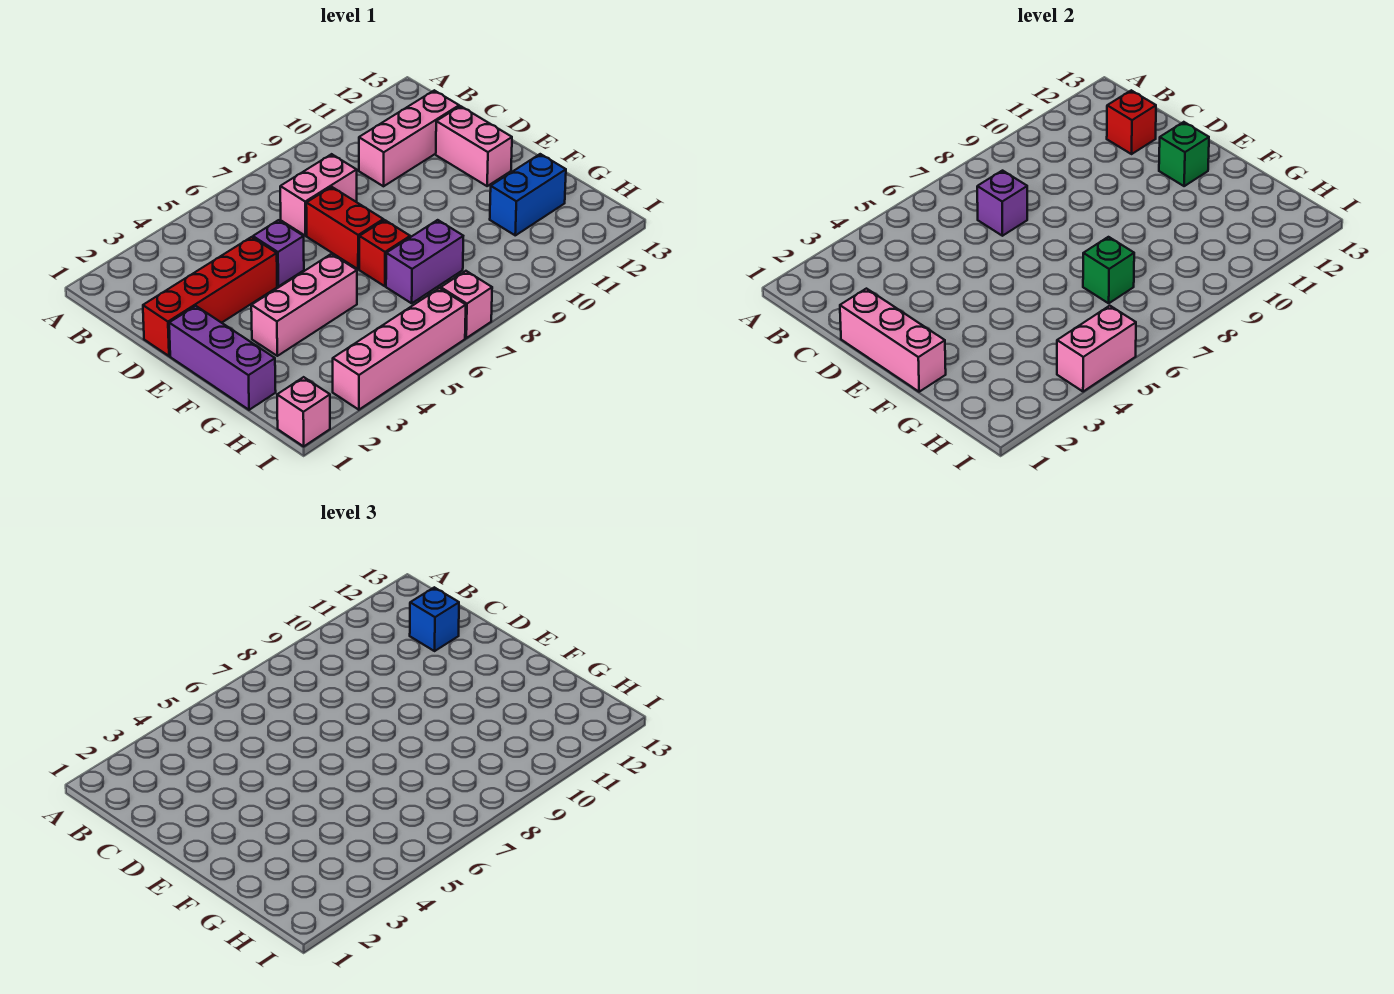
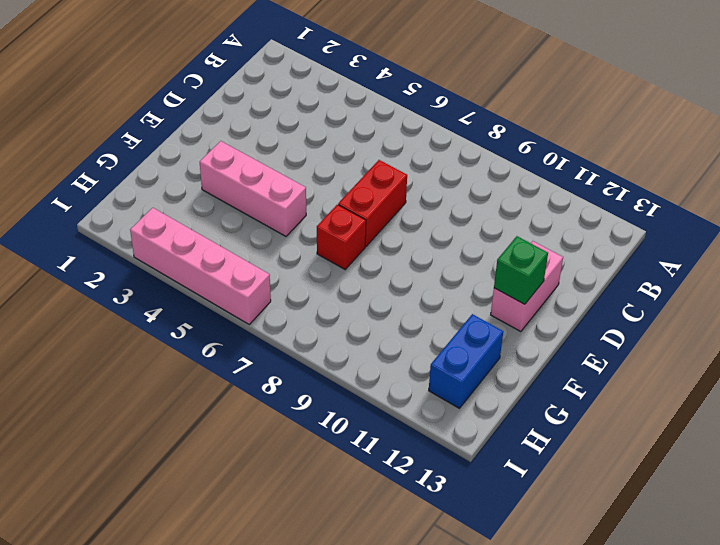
blue brick G12:H12 level 1 -> blue brick G11:G12 level 1
none -> pink brick C7:C8 level 1
none -> pink brick C10:C12 level 1
none -> red brick D1:D4 level 1

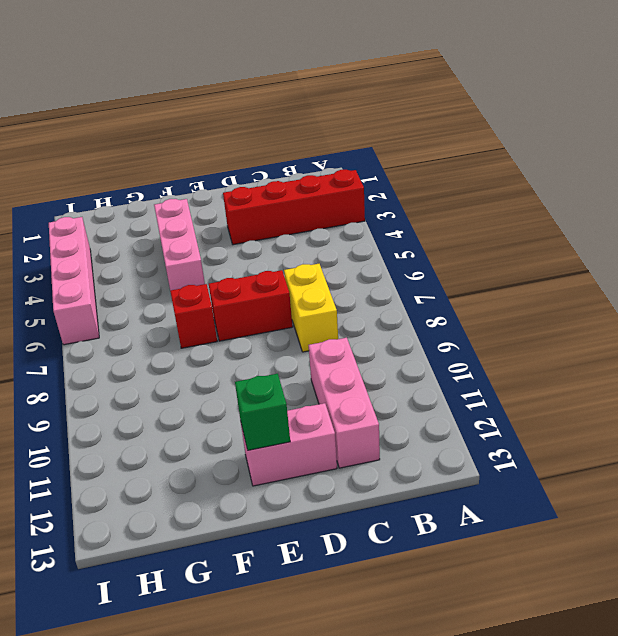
red brick A3:D3 level 1 -> red brick D1:D4 level 1
yellow brick C7:C8 level 1 -> pink brick C7:C8 level 1
none -> purple brick D5 level 1
none -> purple brick E1:G1 level 1
none -> purple brick G7:G8 level 1

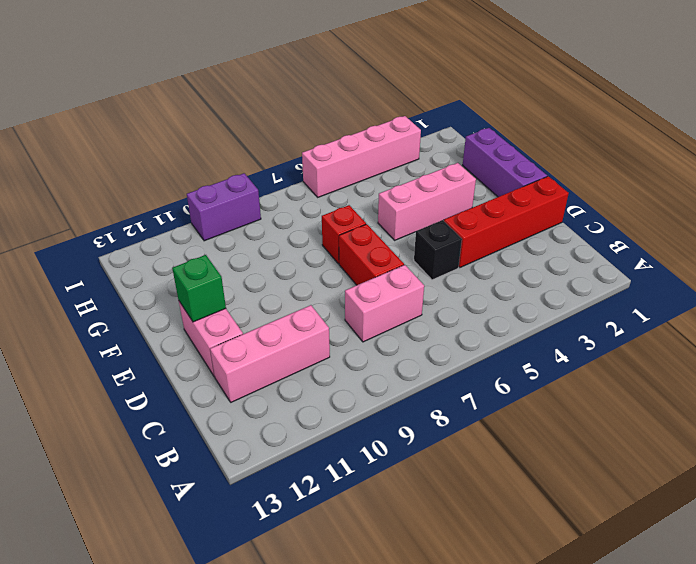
black brick D5 level 1 -> purple brick D5 level 1
purple brick I9:I10 level 1 -> purple brick G7:G8 level 1
none -> blue brick G11:G12 level 1
none -> pink brick I1 level 1
none -> pink brick I7 level 1

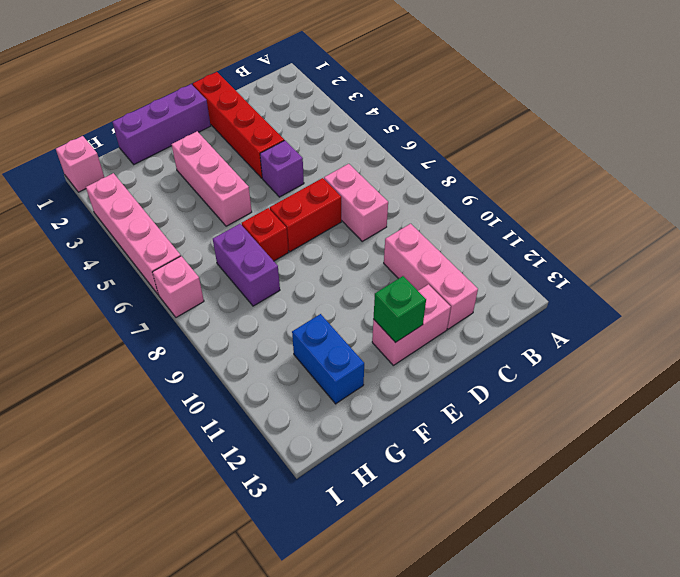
none -> purple brick C7 level 2
none -> red brick C12 level 2
none -> pink brick D1:F1 level 2

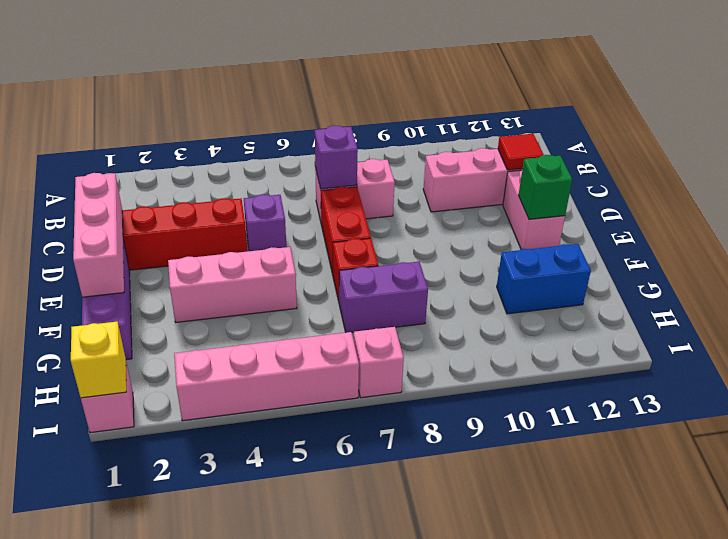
red tile C12 level 2 -> red brick C12 level 2
yellow brick I1 level 2 -> none
none -> green brick G7 level 2
none -> pink brick I4:I5 level 2
none -> blue brick C12 level 3

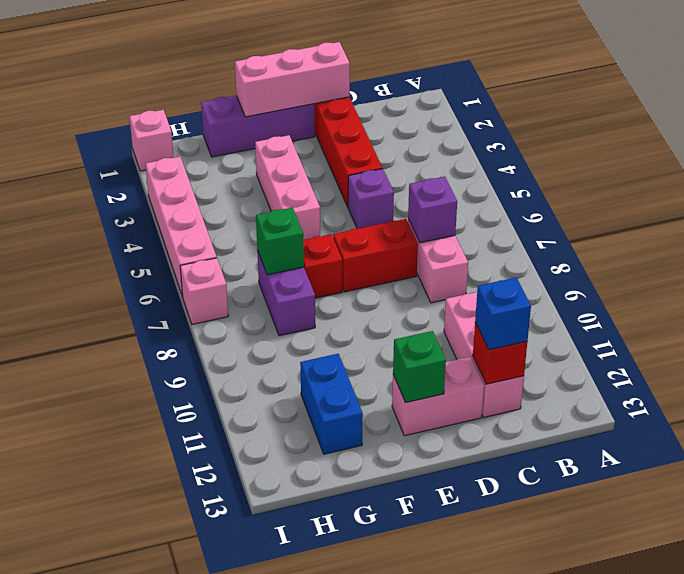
none -> pink brick I4:I5 level 2

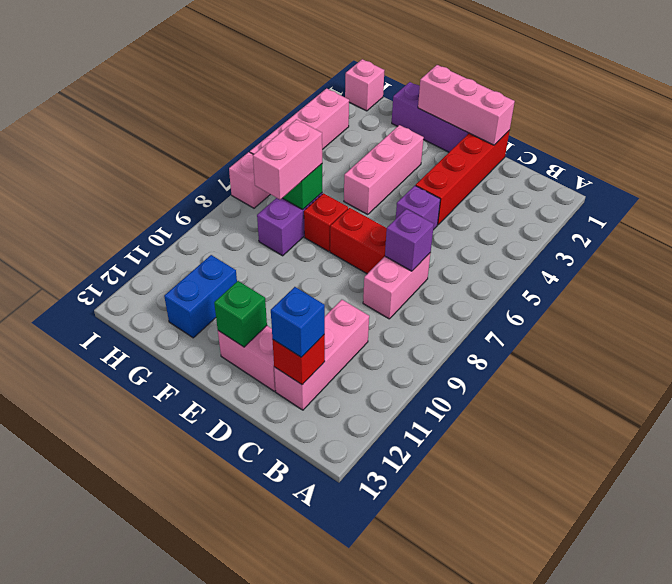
pink brick G7:G8 level 3 -> pink brick I4:I5 level 2

